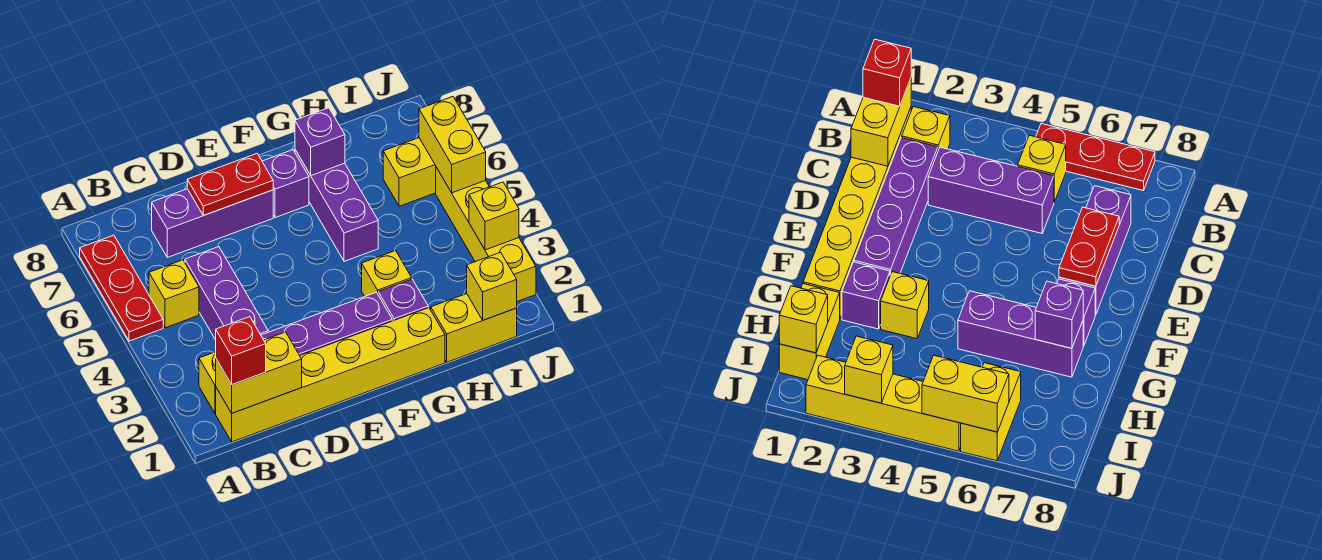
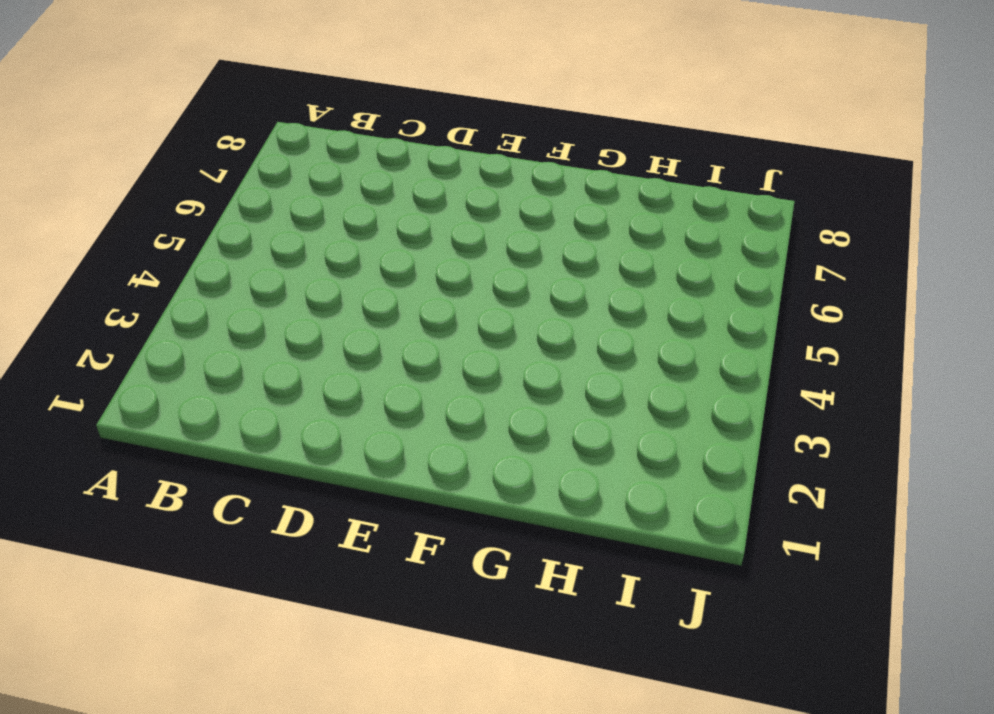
none -> red plate A5:A7 level 1
none -> yellow brick B1:G1 level 1
none -> yellow brick B2 level 1

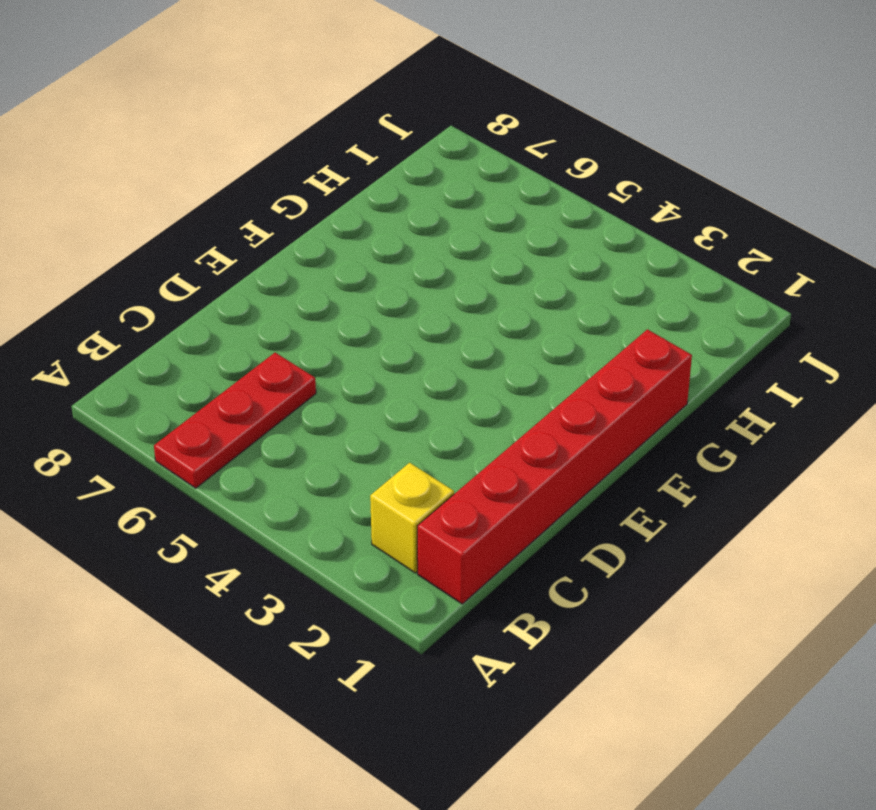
red plate A6:C6 level 1 -> red plate A5:A7 level 1
red brick B1:G1 level 1 -> yellow brick B1:G1 level 1
none -> yellow brick B5 level 1
none -> purple brick C2:F2 level 1
none -> purple brick C3:C5 level 1

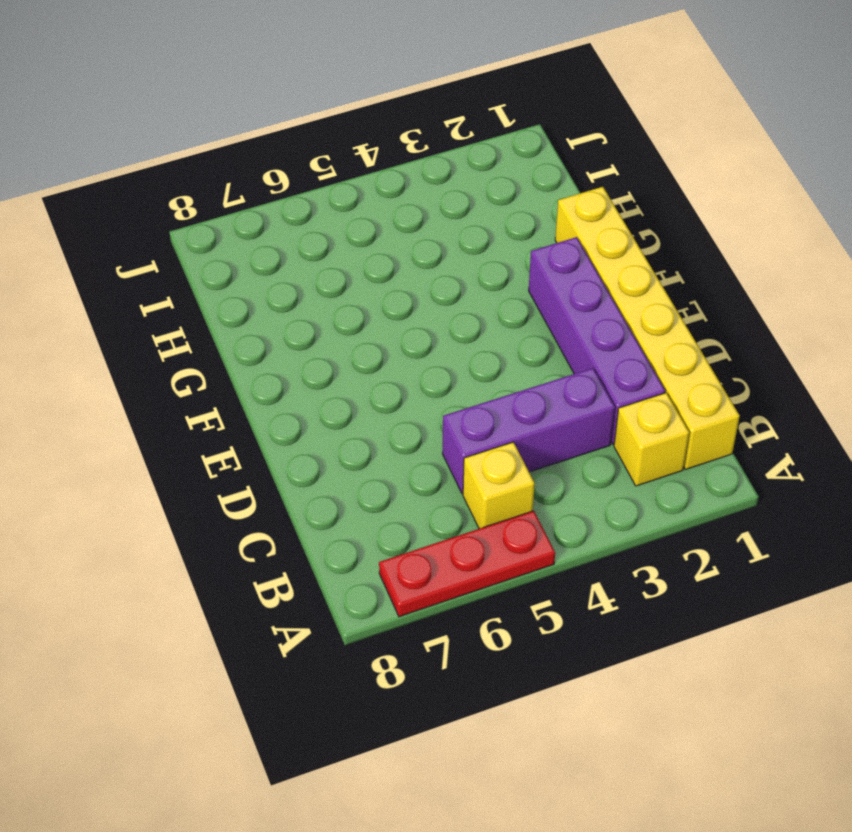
none -> purple brick C7:E7 level 1
none -> purple brick F7 level 1
none -> purple brick G2 level 1

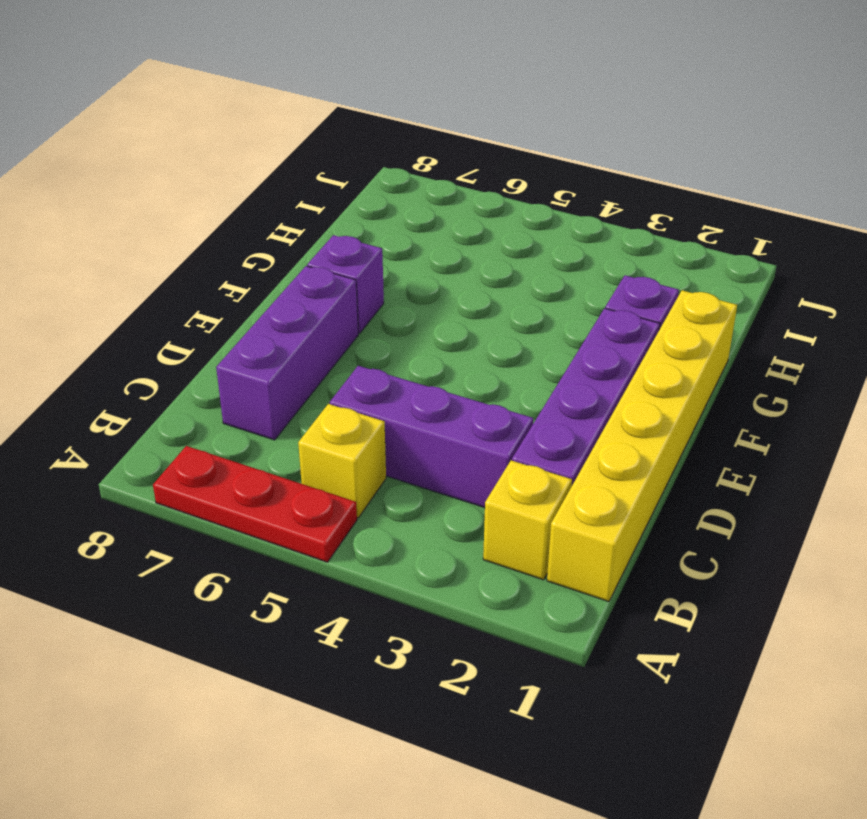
none -> yellow brick G3 level 1
none -> purple brick G5:G7 level 1
none -> yellow brick H1:I1 level 1

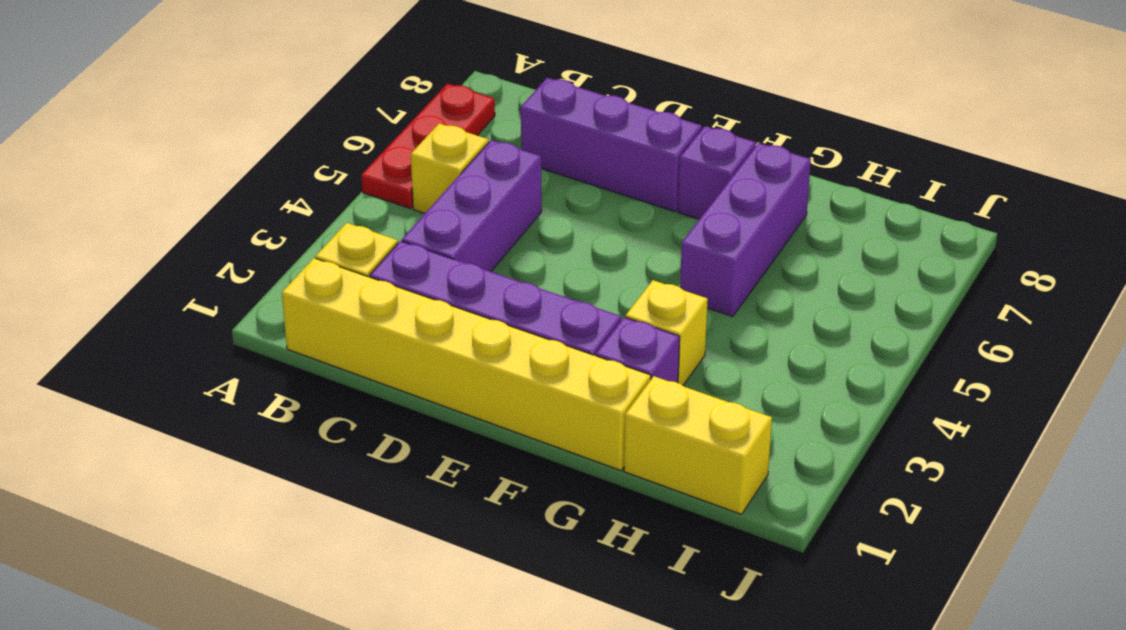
none -> yellow brick I6:J6 level 1
none -> yellow brick J2:J5 level 1
none -> yellow brick B1:C1 level 2

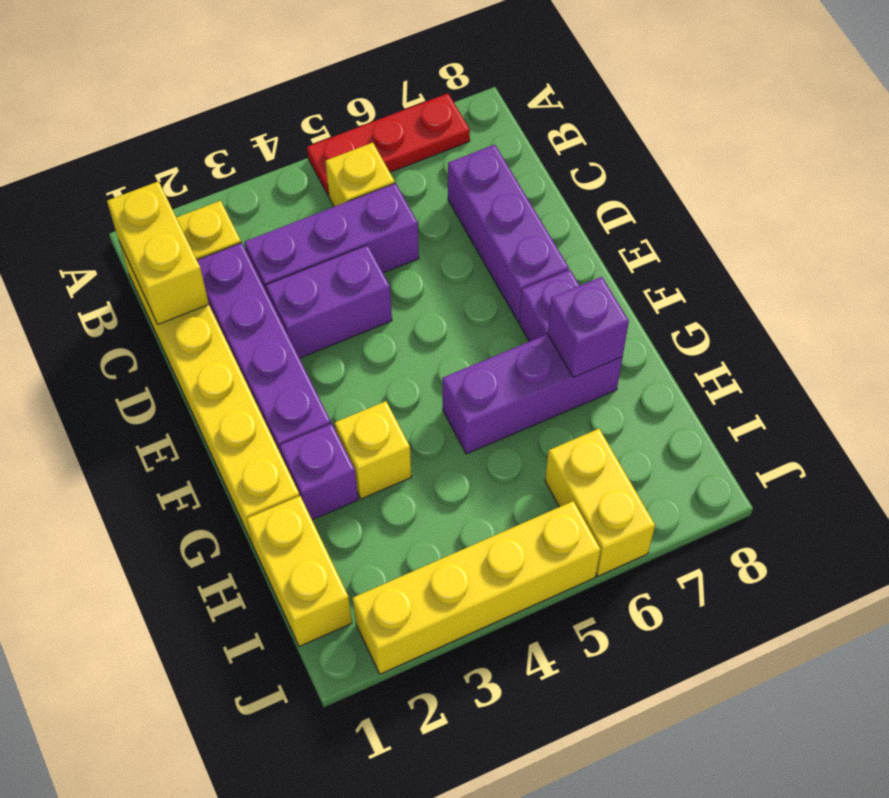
purple brick D3:D4 level 1 -> none
none -> red plate D7:E7 level 2
none -> yellow brick I1 level 2
none -> yellow brick J3 level 2

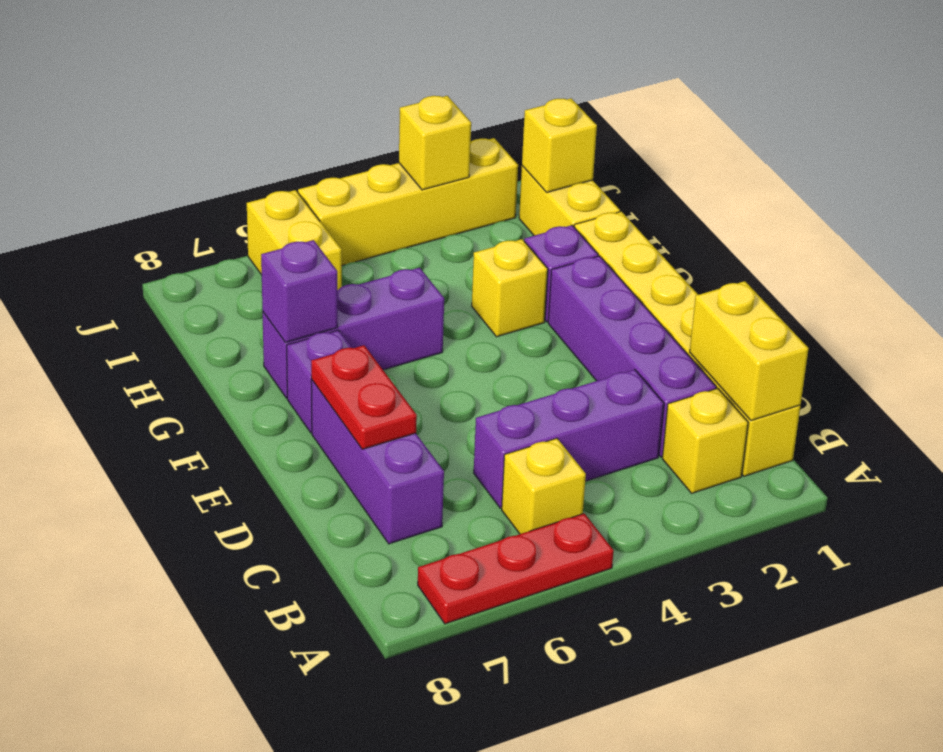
none -> yellow brick J5:J6 level 2
none -> red brick B1 level 3

